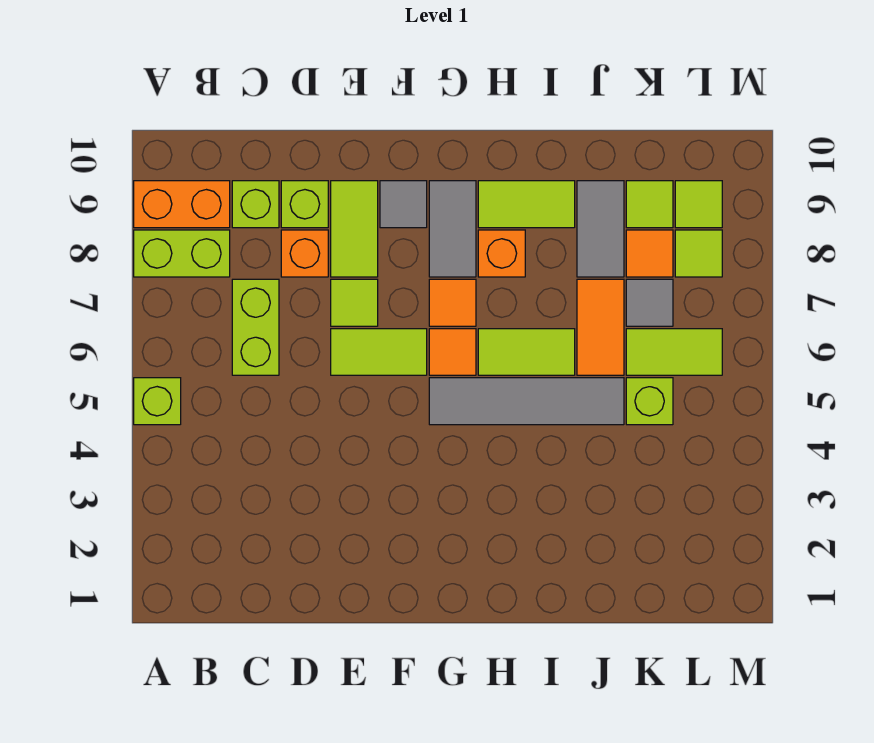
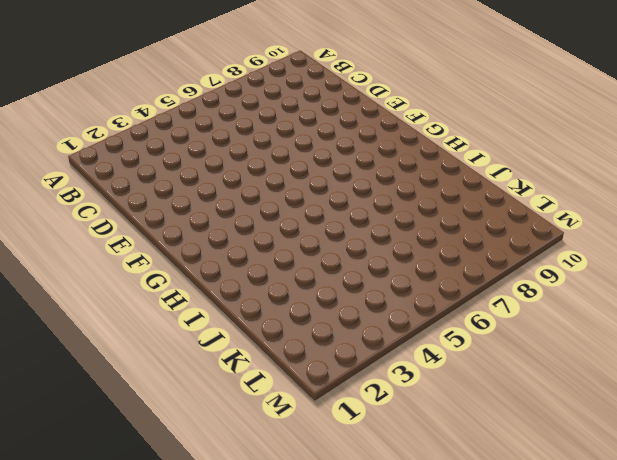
none -> lime brick A5 level 1
none -> lime brick A8:B8 level 1
none -> orange brick A9:B9 level 1

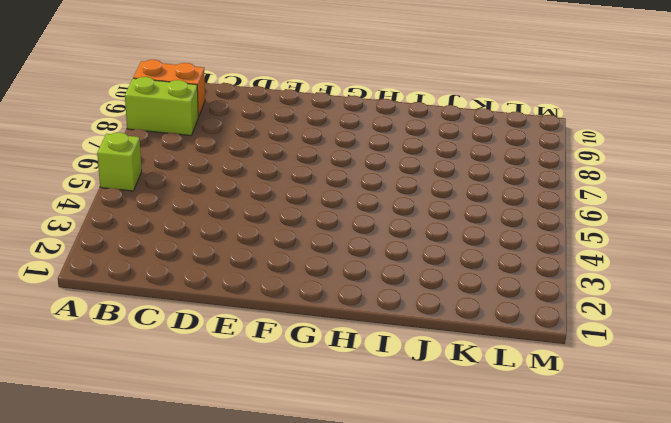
none -> lime brick C6:C7 level 1
none -> lime brick C9 level 1
none -> orange brick D8 level 1

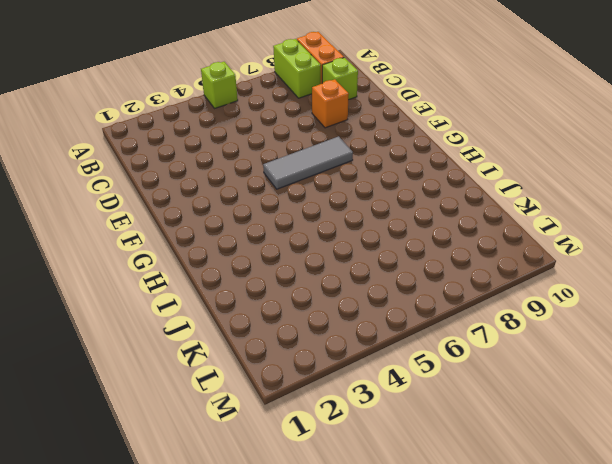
grey tile F5:F7 level 1 -> lime tile E6:F6 level 1
none -> lime brick C6:C7 level 1
none -> lime brick D9 level 1
none -> lime tile E7 level 1

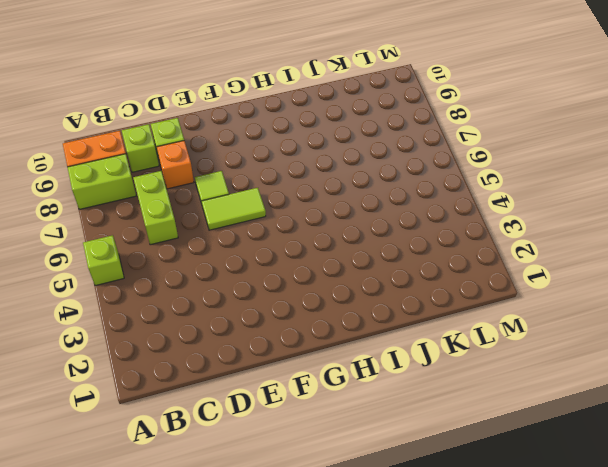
none -> lime tile E8:E9 level 1
none -> grey tile F9 level 1
none -> grey tile G5:J5 level 1

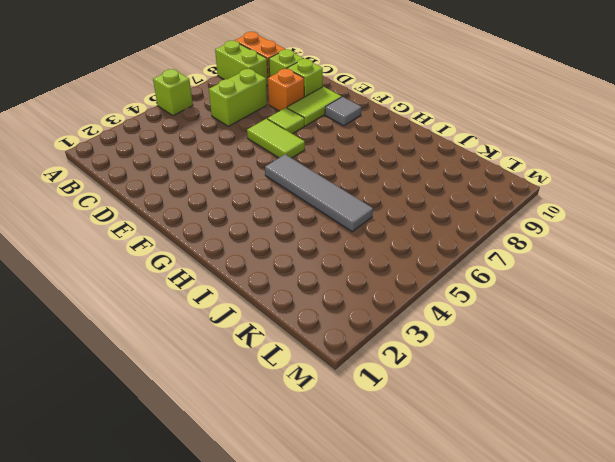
none -> orange tile G6 level 1
none -> orange tile G7 level 1
none -> grey tile G8:G9 level 1

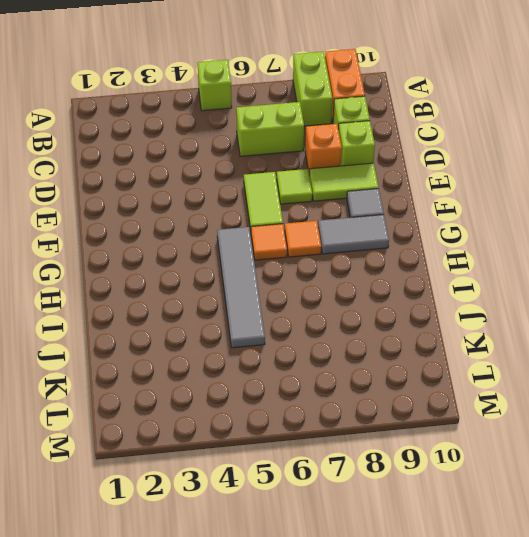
none -> lime tile H6:I6 level 1
none -> orange brick H8 level 1
none -> lime tile H9:I9 level 1

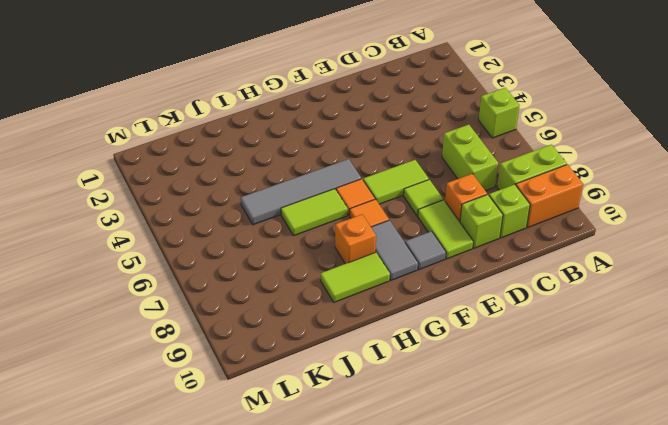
none -> orange tile J6:J7 level 1
none -> grey tile J8:J9 level 1
none -> lime brick K5 level 1

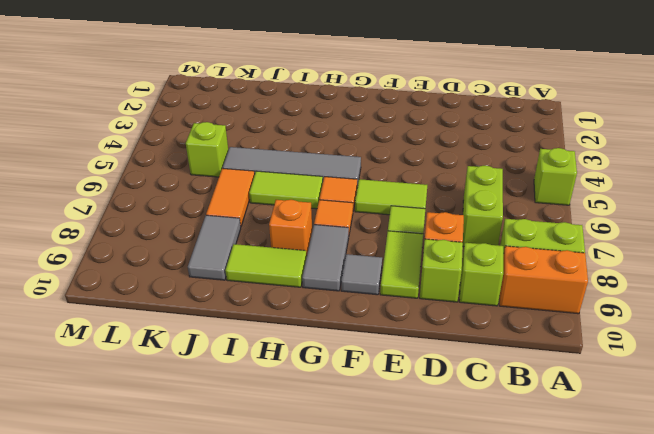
none -> lime tile K6:L6 level 1
none -> grey tile K7 level 1
none -> orange tile K8 level 1

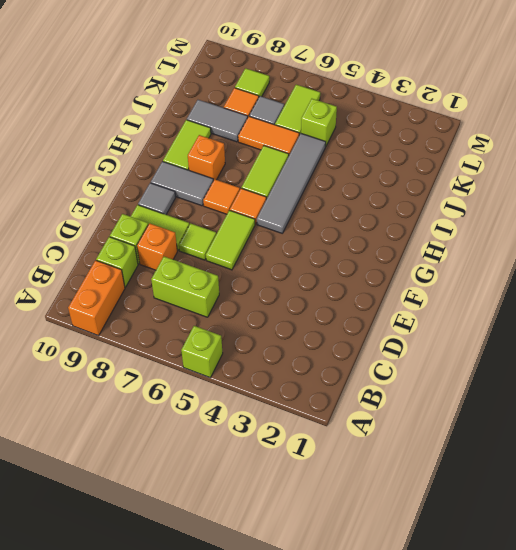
none -> lime brick A8:B8 level 1
none -> lime tile K9 level 1
none -> lime tile L9 level 1

